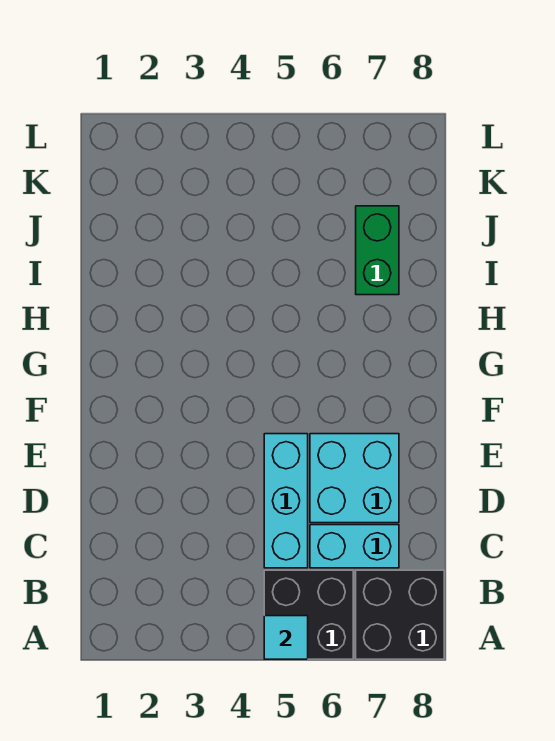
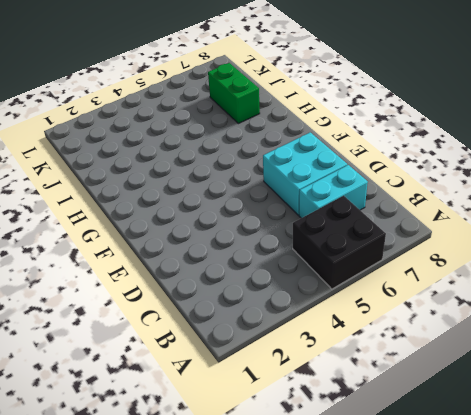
none -> black brick A7:B8 level 1
none -> cyan brick C5:E5 level 1

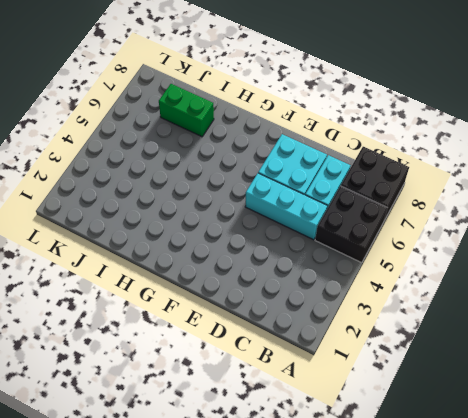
none -> cyan tile A5 level 2

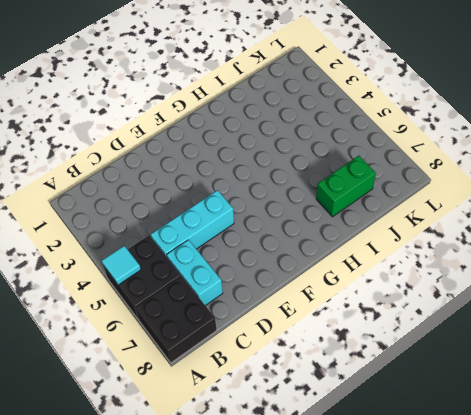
none -> cyan brick D6:E7 level 1

